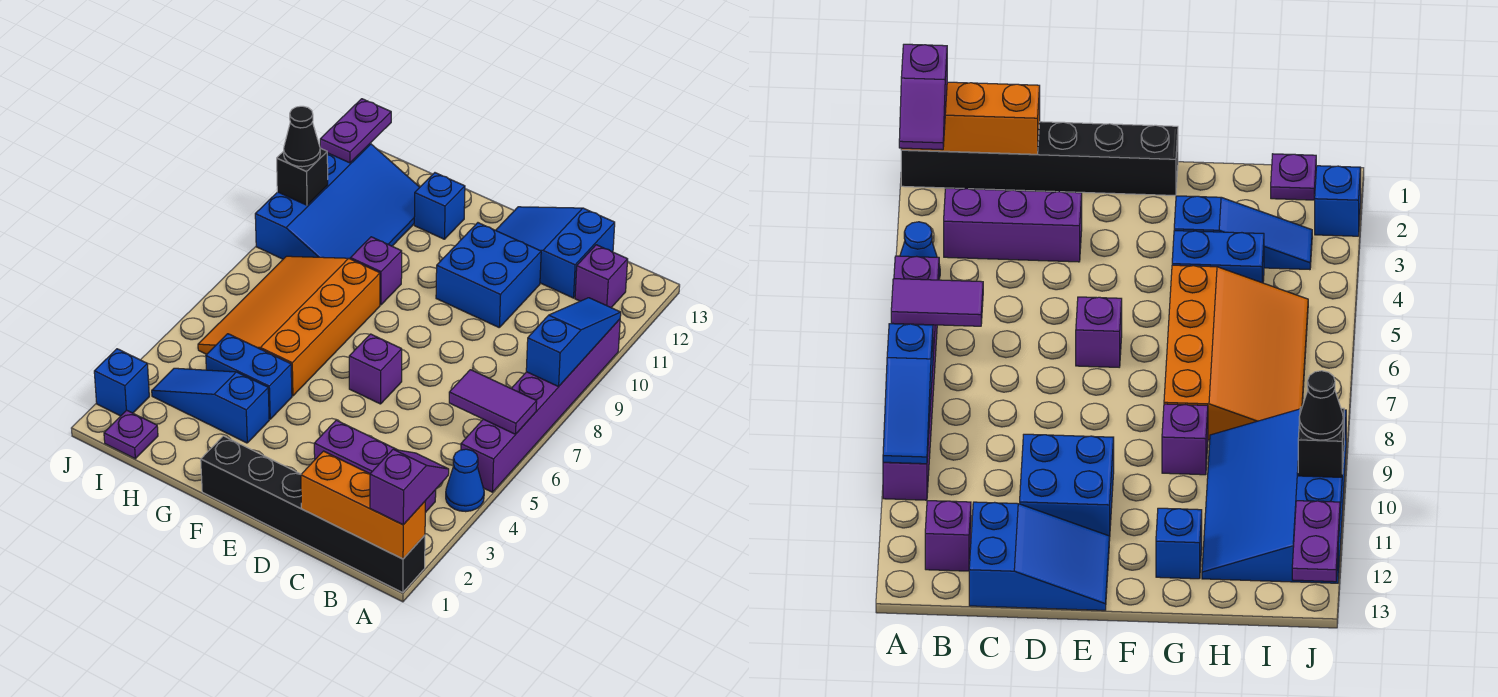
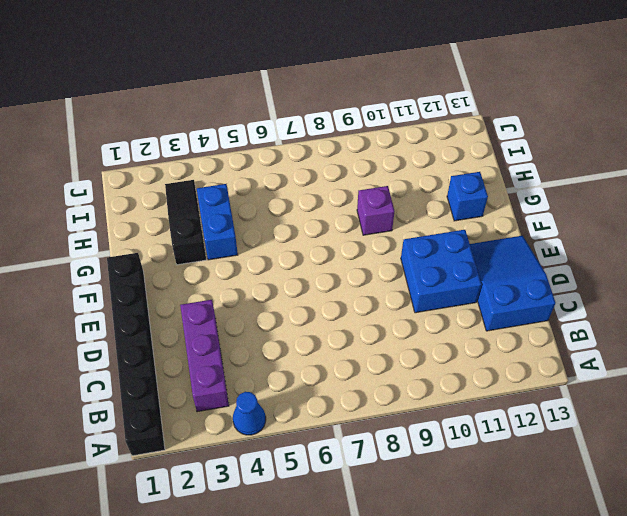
black slope G3:I3 level 1 top G -> blue slope G3:I3 level 1 top G
none -> purple brick A5:A10 level 1
none -> purple brick B12 level 1
none -> purple brick E6 level 1

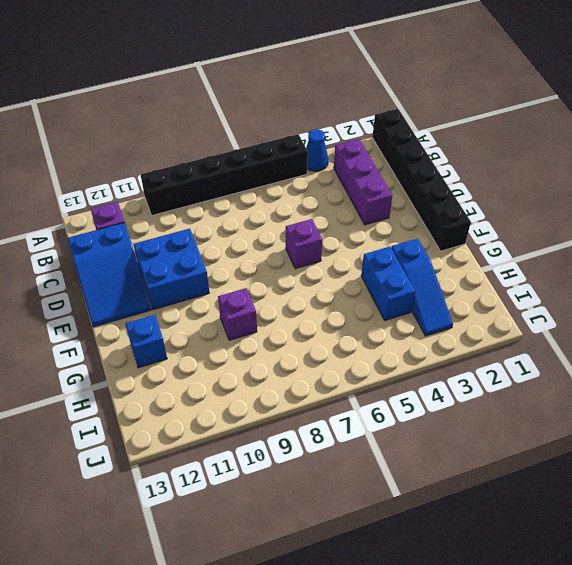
black brick A5:A10 level 1 -> purple brick A5:A10 level 1
none -> orange slope G5:I8 level 1 top G
none -> blue slope H9:J12 level 1 top J
none -> purple plate I1 level 1

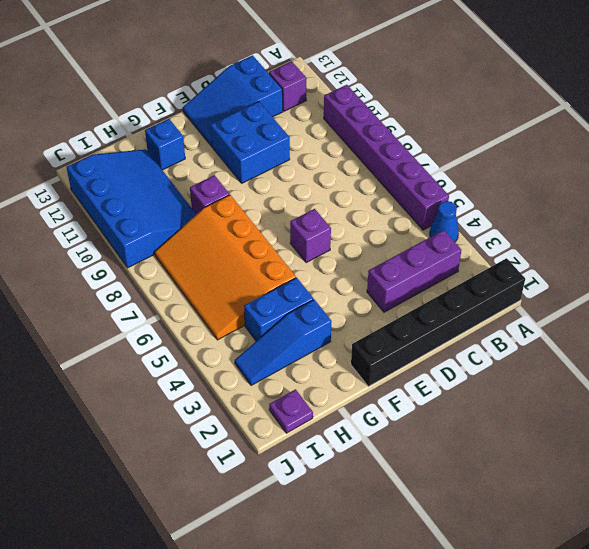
none -> blue brick J2 level 1
none -> orange brick A1:C1 level 2
none -> purple tile A6:B6 level 2

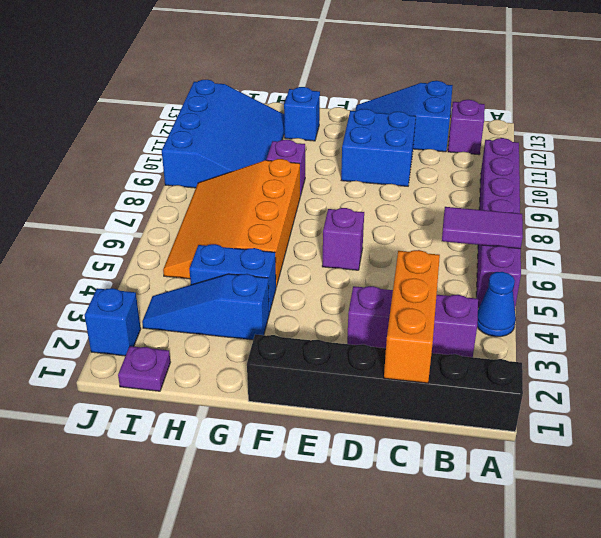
orange brick C1:C3 level 2 -> orange brick A1:C1 level 2
none -> blue slope A8:A10 level 2 top 8
none -> black brick J10 level 2
none -> purple plate J12:J13 level 2

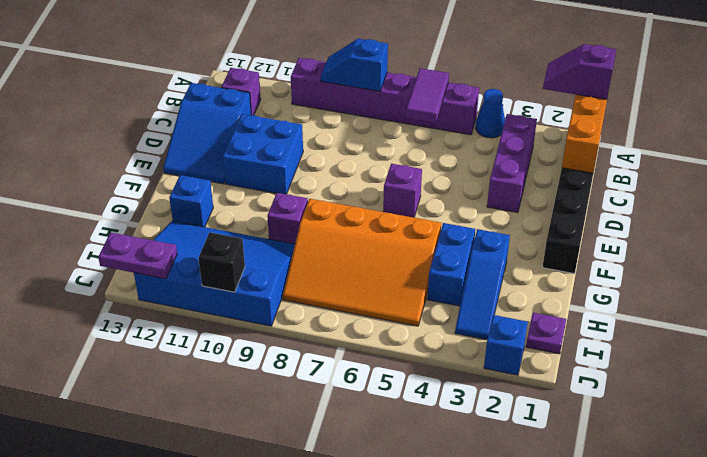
blue slope A8:A9 level 2 top 8 -> blue slope A8:A10 level 2 top 8
none -> black cone J10 level 3

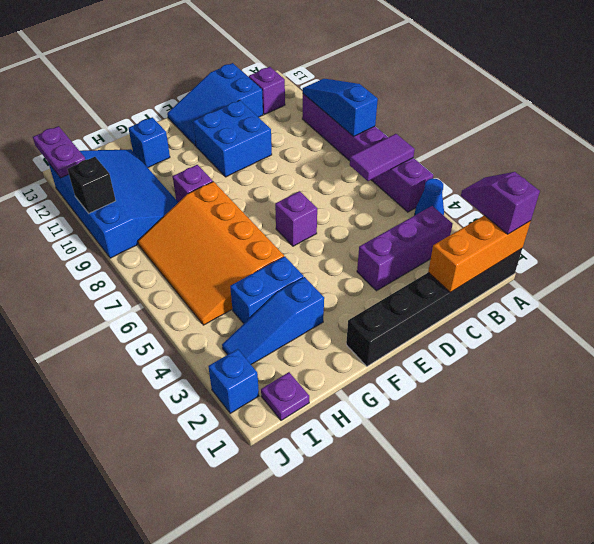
none -> black cone J10 level 3

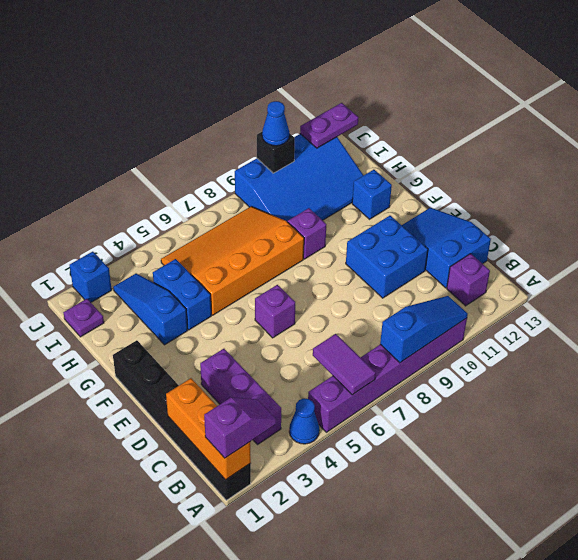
blue cone J10 level 3 -> black cone J10 level 3

